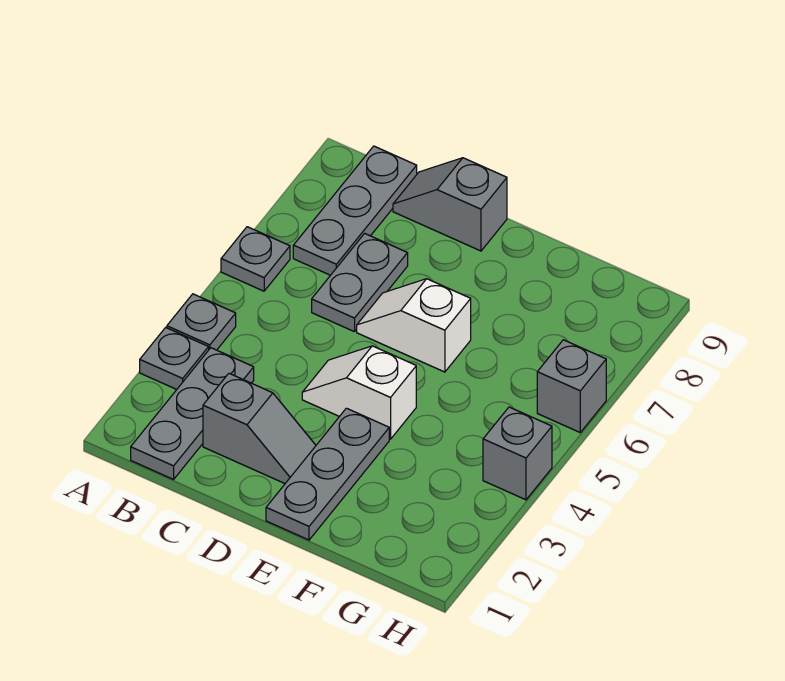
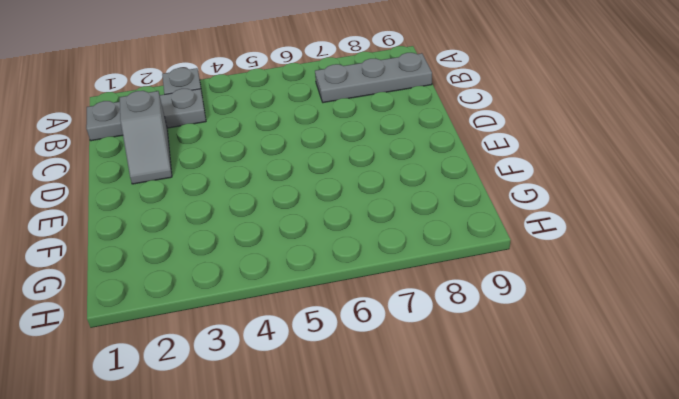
none -> grey plate A4 level 1
none -> grey plate A6 level 1
none -> grey plate C6:C7 level 1

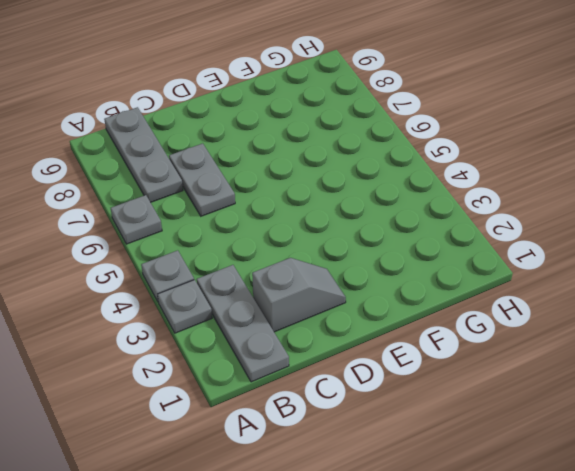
none -> grey slope C9:D9 level 1 top D
none -> white slope D4:E4 level 1 top E
none -> white slope D6:E6 level 1 top E

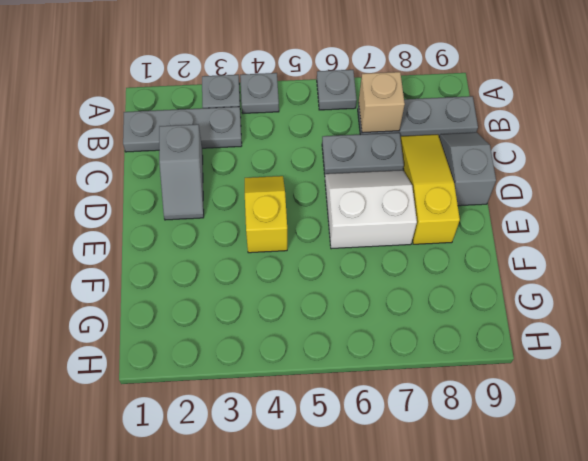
tan brick B7 level 2 -> none
yellow slope C8:E8 level 1 top E -> none
yellow slope D4:E4 level 1 top E -> white slope D4:E4 level 1 top E
white slope D6:E7 level 1 top E -> white slope D6:E6 level 1 top E
none -> grey plate E1:E3 level 1
none -> grey brick H4 level 1
none -> grey brick H6 level 1

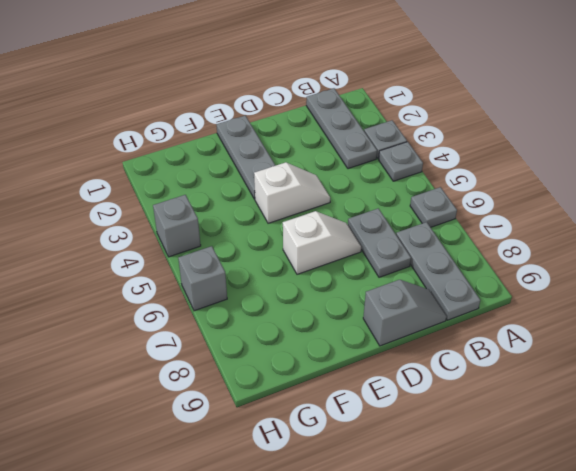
none -> grey slope C2:D2 level 1 top C

